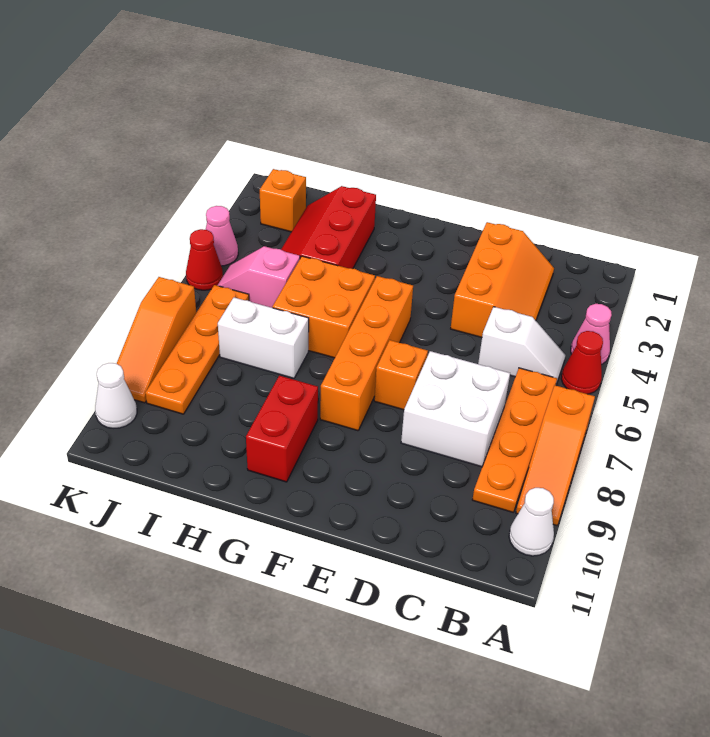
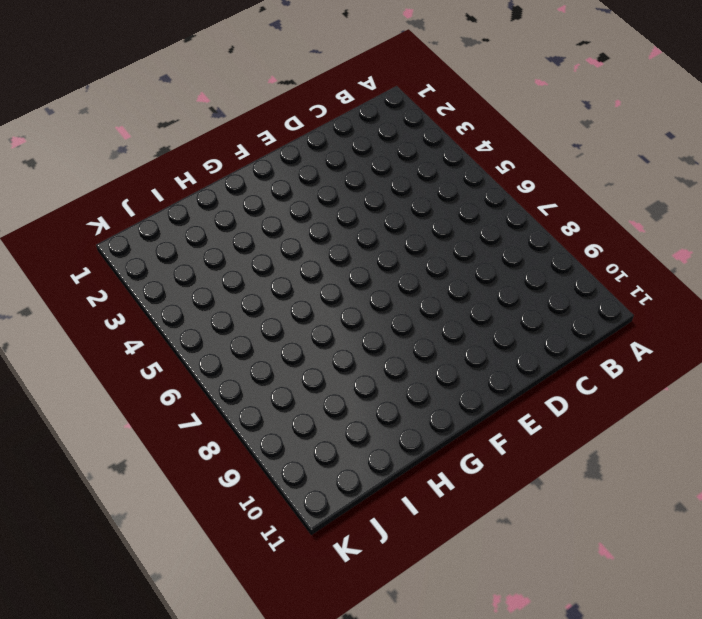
none -> pink cone A4 level 1
none -> red cone A5 level 1
none -> orange slope A7:A9 level 1 top 7

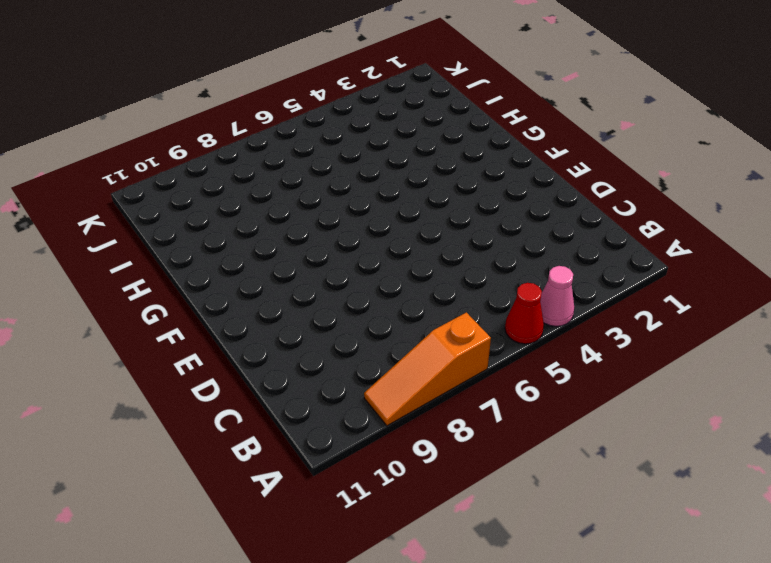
none -> white cone A10 level 1
none -> white slope B5:C5 level 1 top C
none -> orange plate B6:B9 level 1

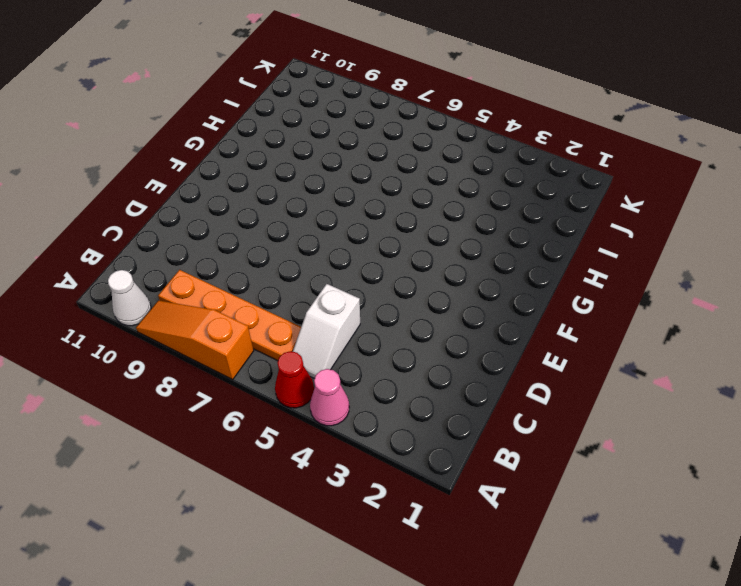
none -> orange slope C2:D4 level 1 top D
none -> white brick C7:D8 level 1
none -> orange brick E7 level 1

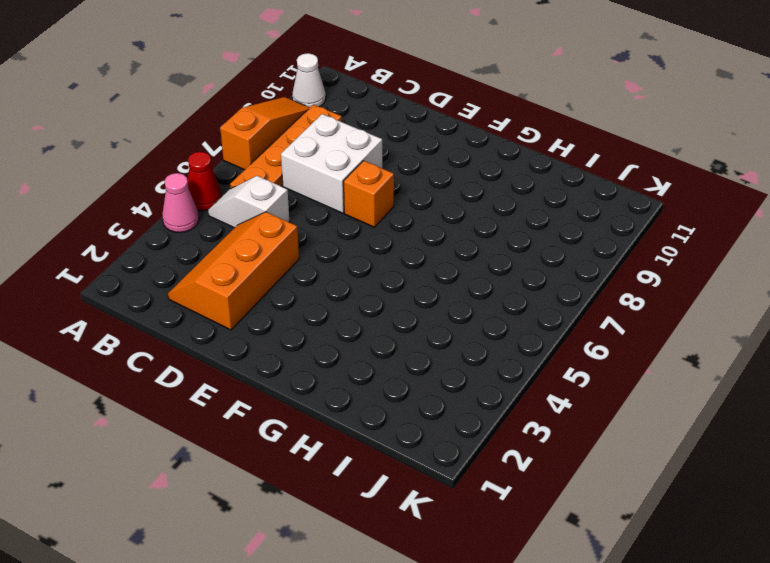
none -> orange brick F5:F8 level 1
none -> orange brick G5:H6 level 1
none -> red brick G9:G10 level 1

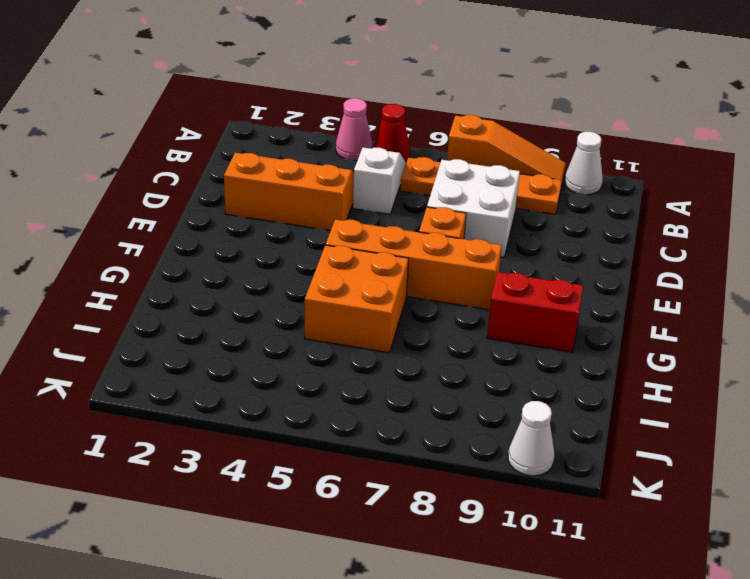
none -> red slope H2:I4 level 1 top H
none -> white brick H7:I7 level 1
none -> pink slope I5:J5 level 1 top I

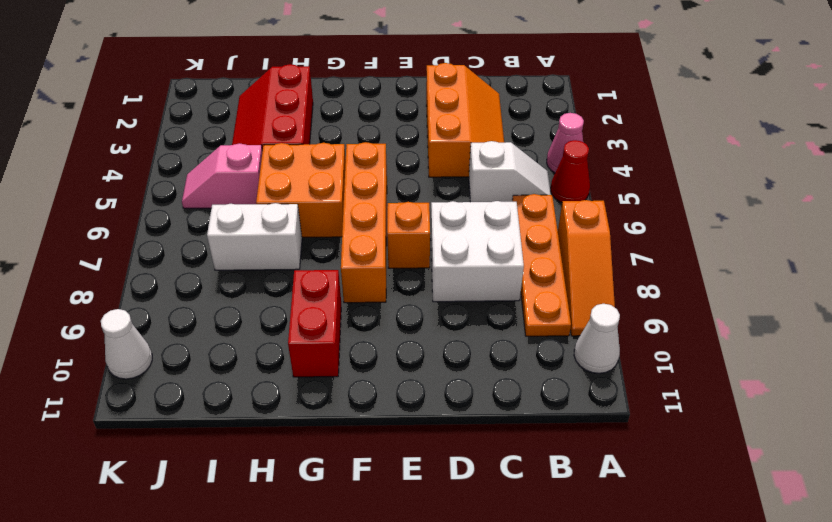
none -> orange brick J2 level 1
none -> orange plate J6:J9 level 1
none -> pink cone K4 level 1

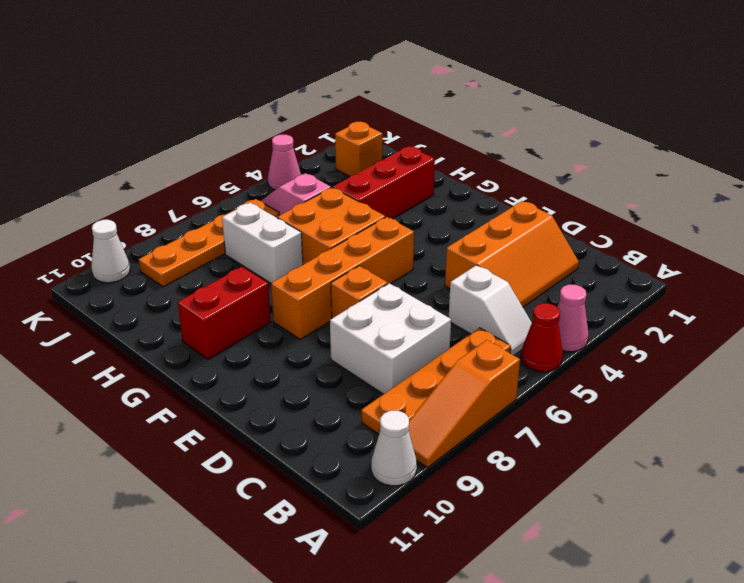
none -> red cone K5 level 1
none -> orange slope K7:K9 level 1 top 7

